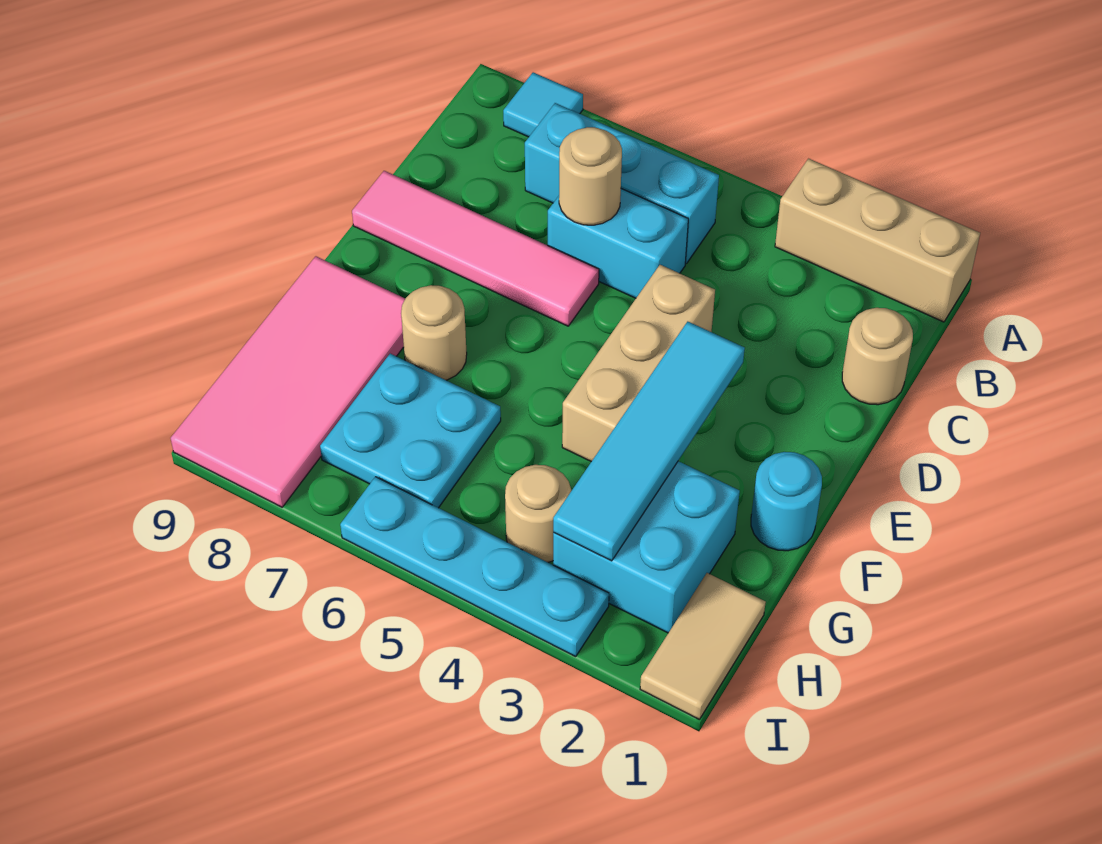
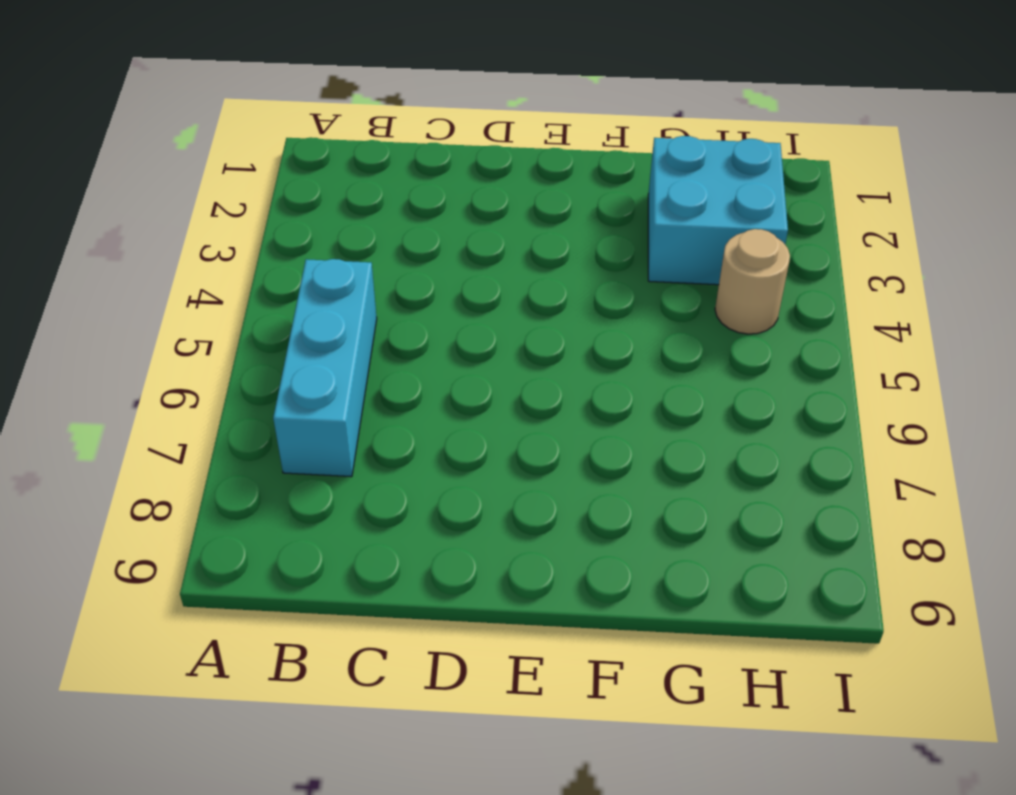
none -> tan brick A1:A3 level 1
none -> cyan tile A8 level 1
none -> tan round brick C1 level 1

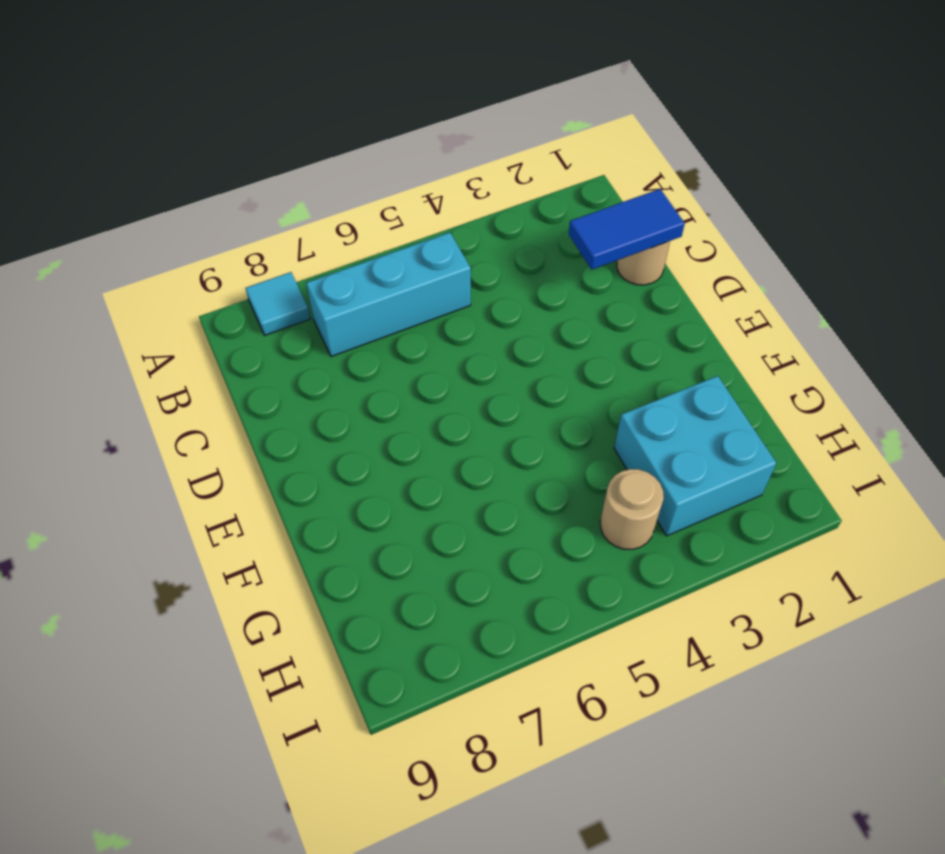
blue tile C1:C2 level 2 -> none
none -> tan brick A1:A3 level 1
none -> cyan brick C5:C6 level 1
none -> tan brick D4:F4 level 1

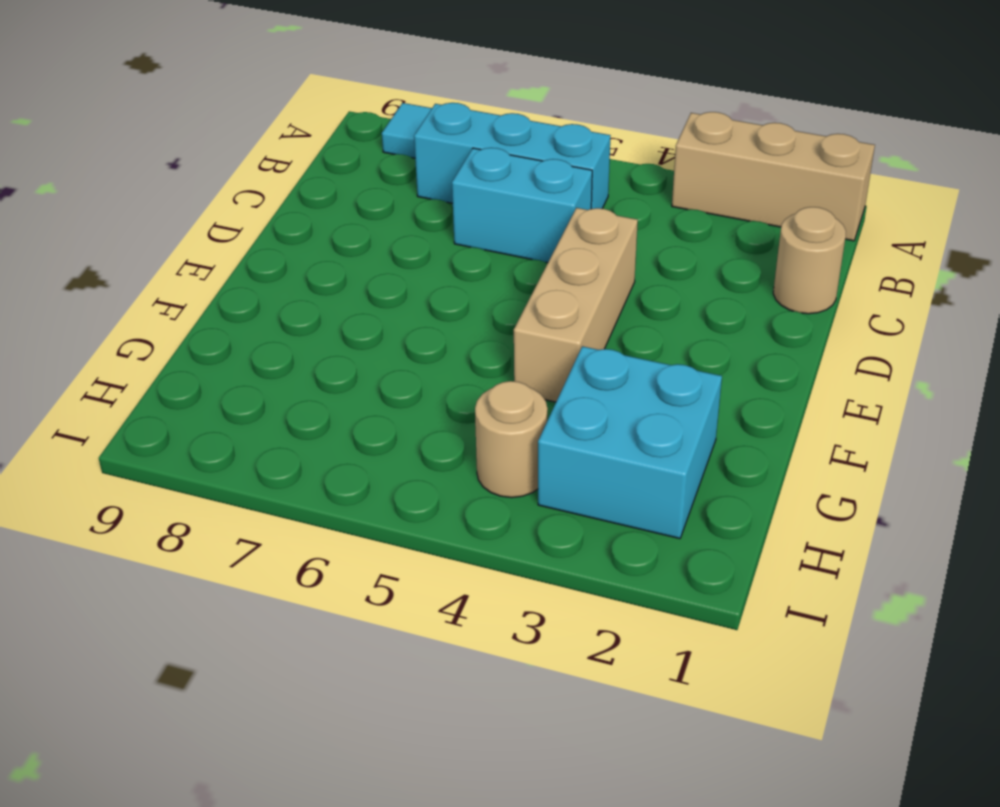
none -> pink tile D6:D9 level 1
none -> cyan round brick F1 level 1
none -> tan round brick F7 level 1

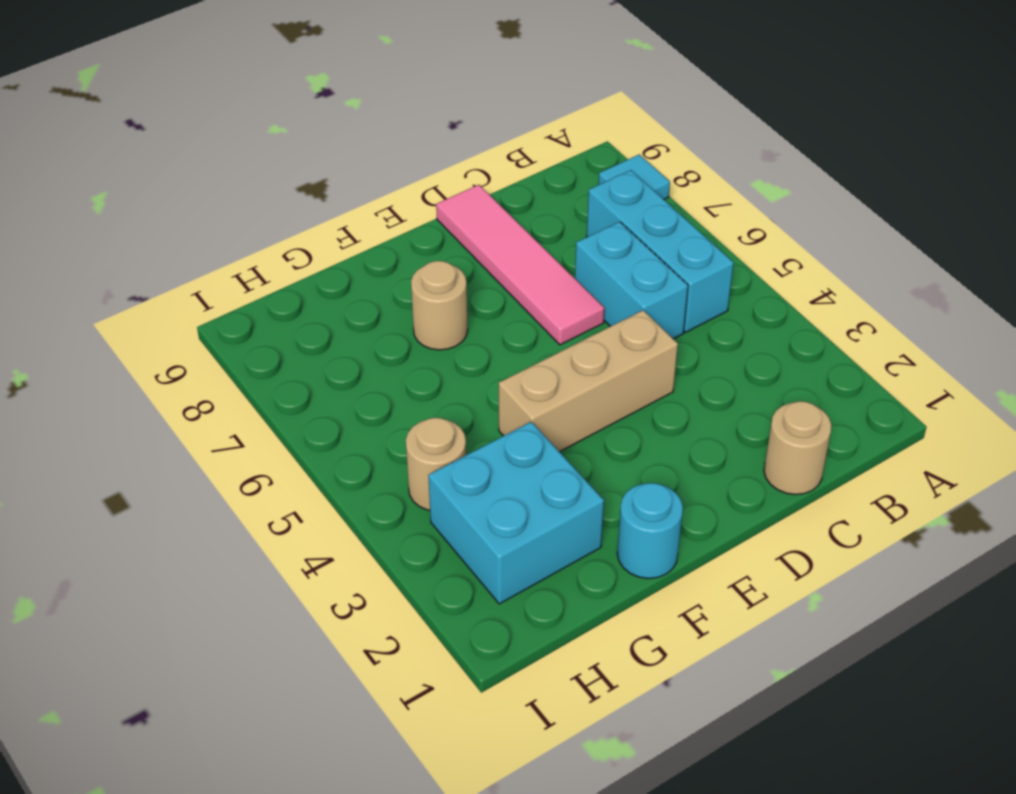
none -> tan brick A1:A3 level 1
none -> pink tile F8:I9 level 1
none -> cyan plate G6:H7 level 1

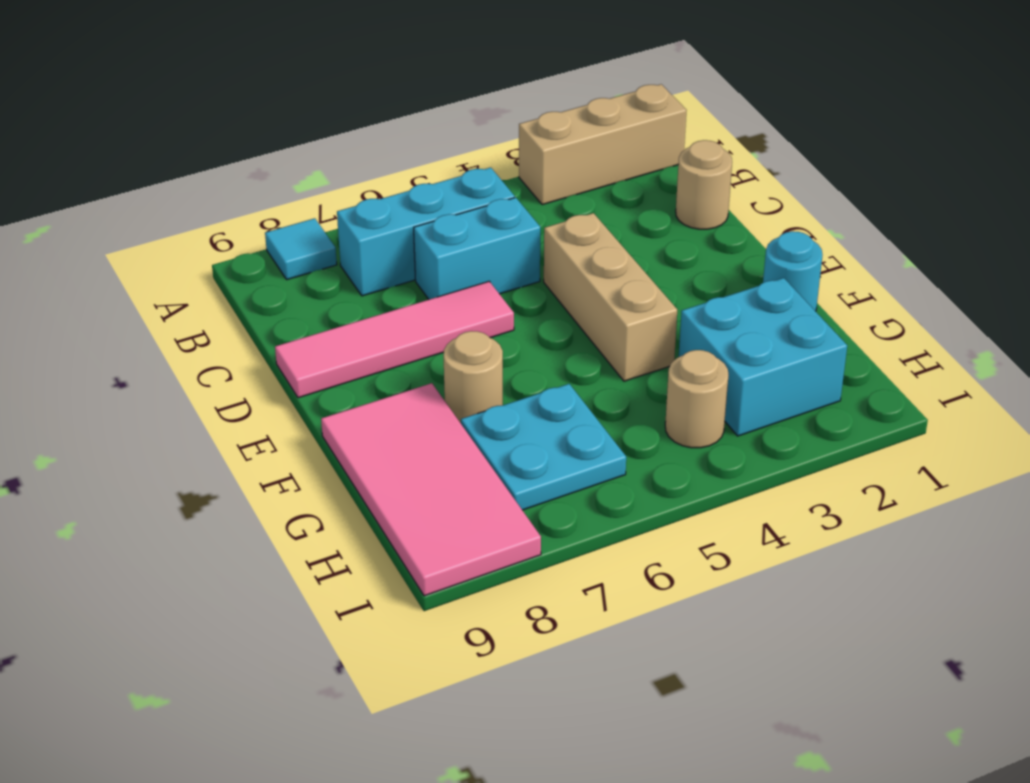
none -> tan tile H1:I1 level 1
none -> cyan plate I3:I6 level 1
none -> tan round brick C6 level 2

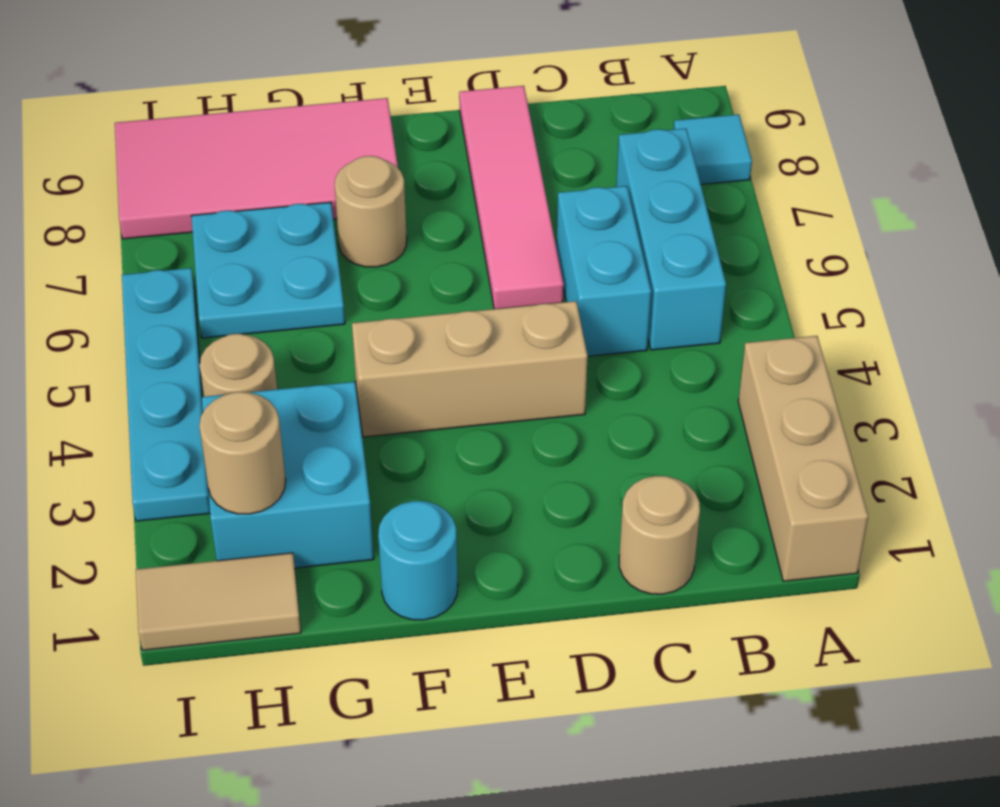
tan round brick H2 level 2 -> tan round brick C6 level 2
none -> cyan tile E3:H3 level 2

